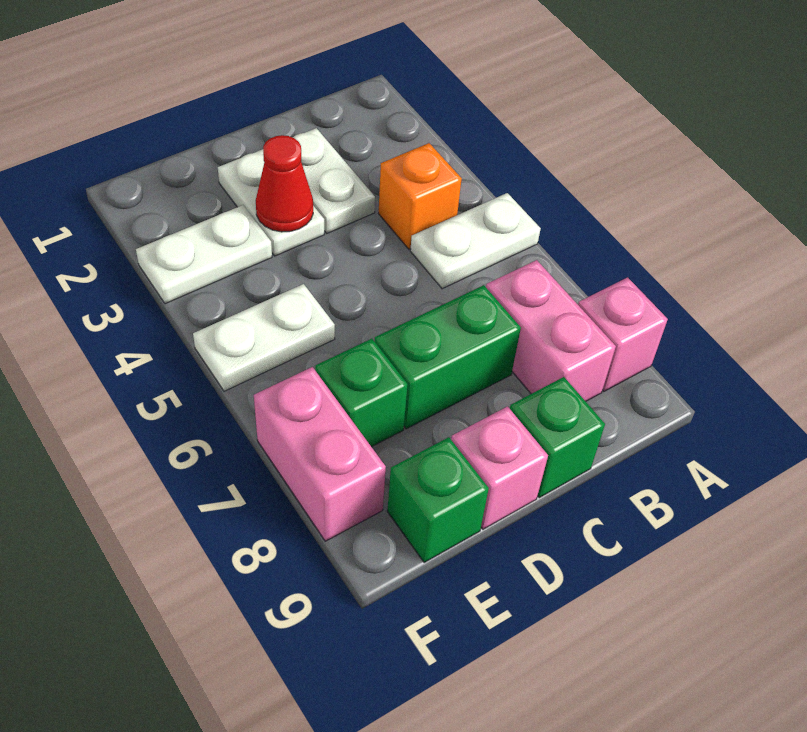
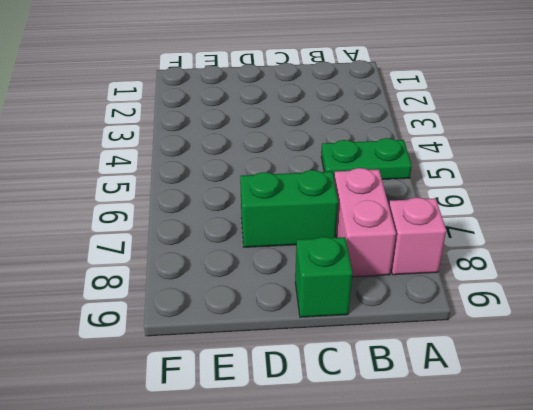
green plate A5:B5 level 1 -> white plate A5:B5 level 1
none -> orange brick B4 level 1
none -> white plate C2:C3 level 1
none -> white plate D2:D3 level 1

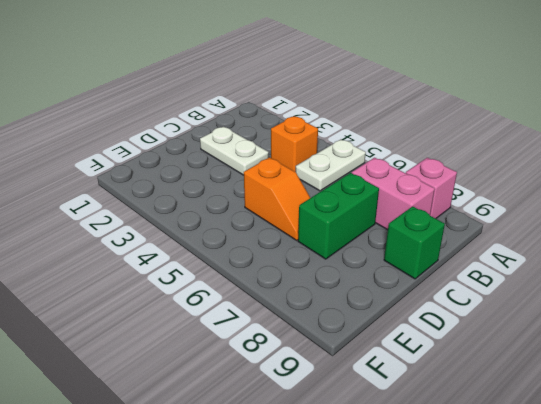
orange slope D5:D6 level 1 top 5 -> none
none -> white plate D2:D3 level 1
none -> pink brick D9 level 1
none -> white plate E3:F3 level 1

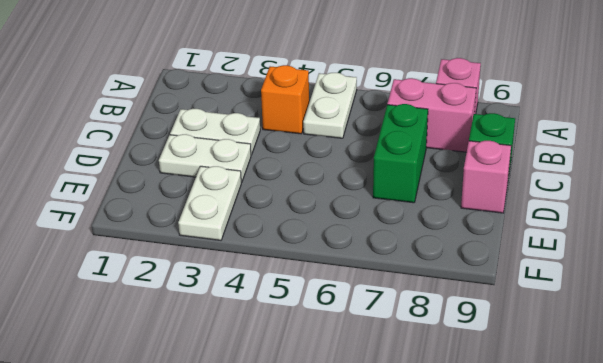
none -> white plate E5:F5 level 1
none -> green brick E7 level 1
none -> green brick E9 level 1

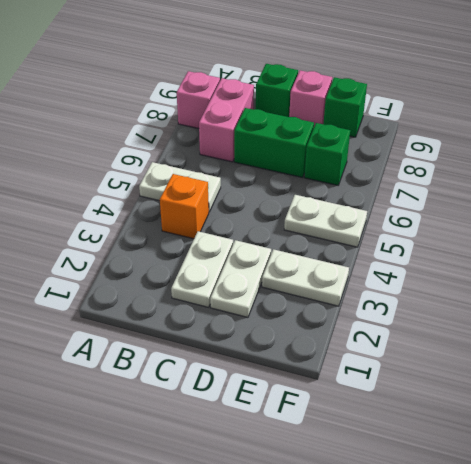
none -> pink brick F7:F8 level 1
none -> red cone D3 level 2

